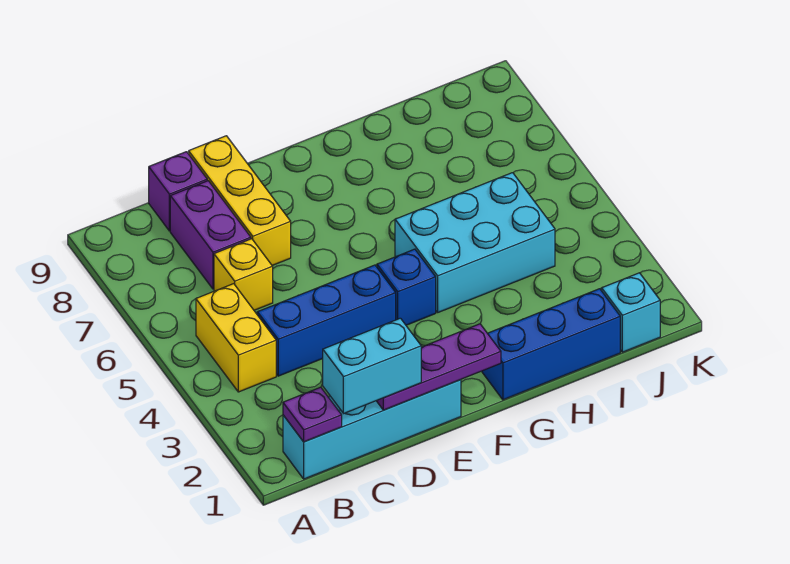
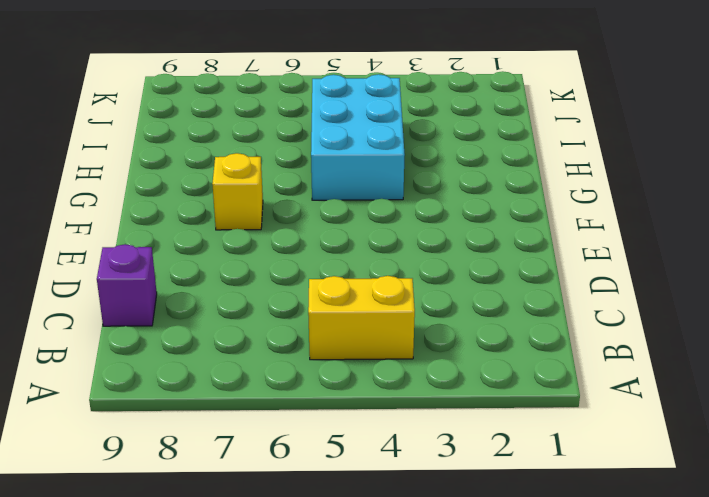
yellow brick F7 level 1 -> yellow brick C6 level 1
none -> cyan brick B1:E1 level 1
none -> blue brick C4:E4 level 1
none -> purple brick C7:C8 level 1

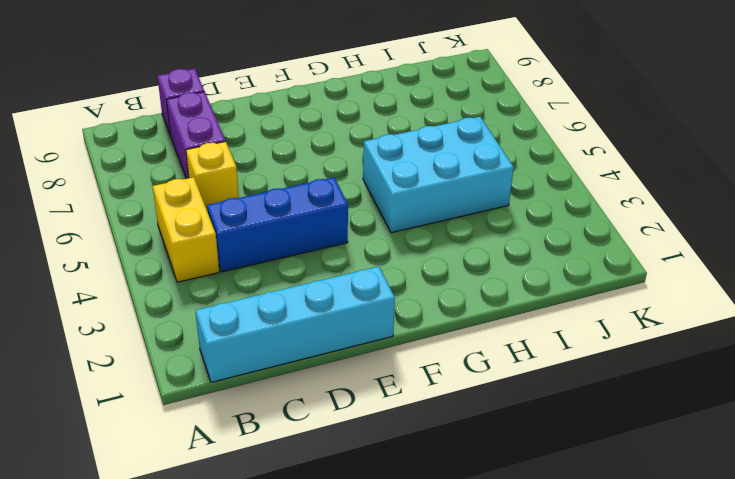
none -> yellow brick D7:D9 level 1
none -> blue brick F4 level 1
none -> blue brick G1:I1 level 1

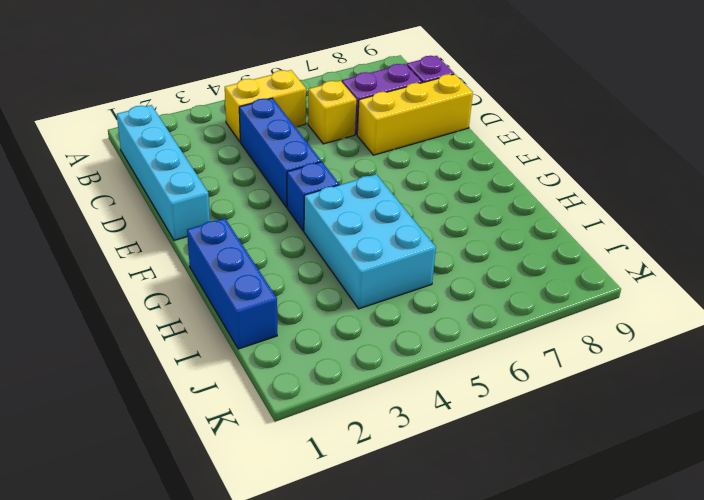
none -> cyan brick J1 level 1
none -> purple plate B1 level 2
none -> purple plate D1:F1 level 2

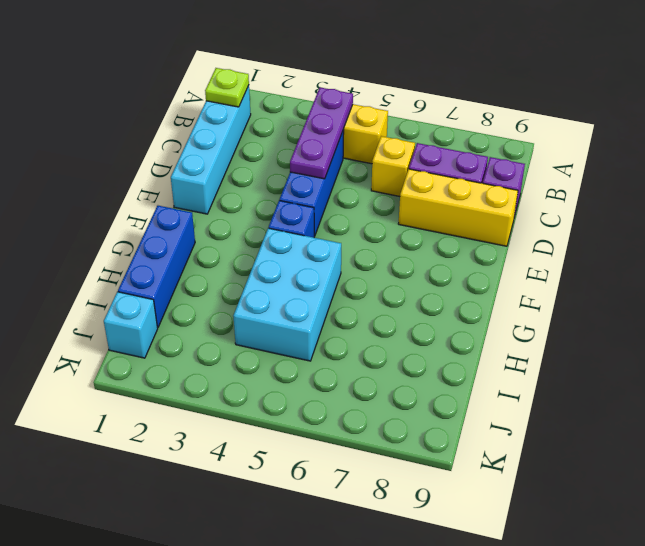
lime plate B1 level 2 -> purple plate B1 level 2
purple plate B4:D4 level 2 -> purple plate D1:F1 level 2
none -> cyan brick C1:D1 level 3

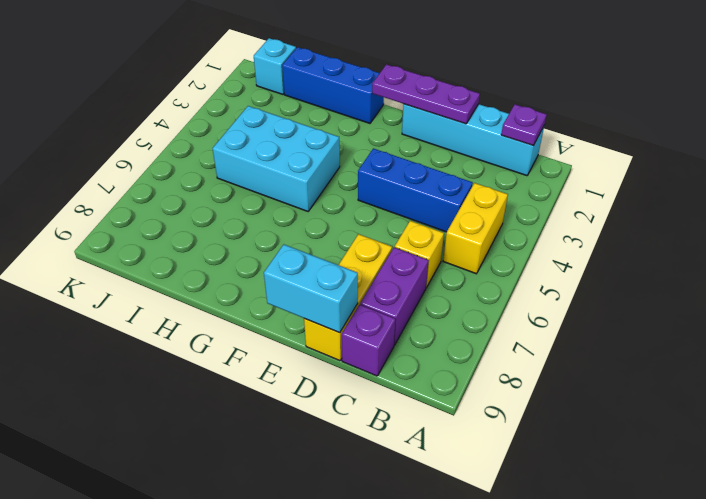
cyan brick D9:E9 level 2 -> cyan brick C1:D1 level 3
none -> blue brick F4 level 1

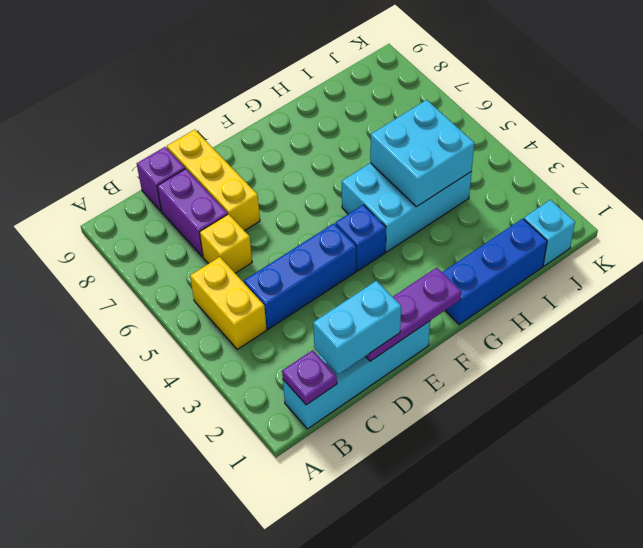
cyan brick H4:I5 level 2 -> none

